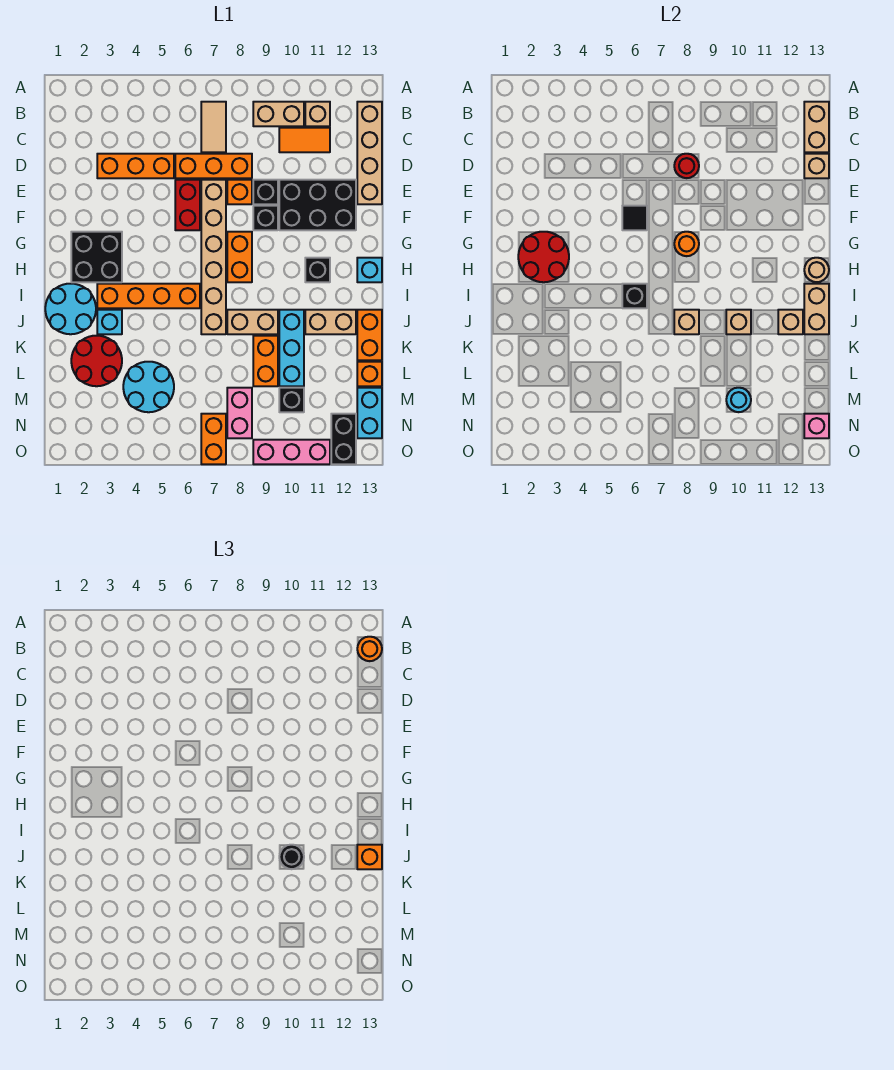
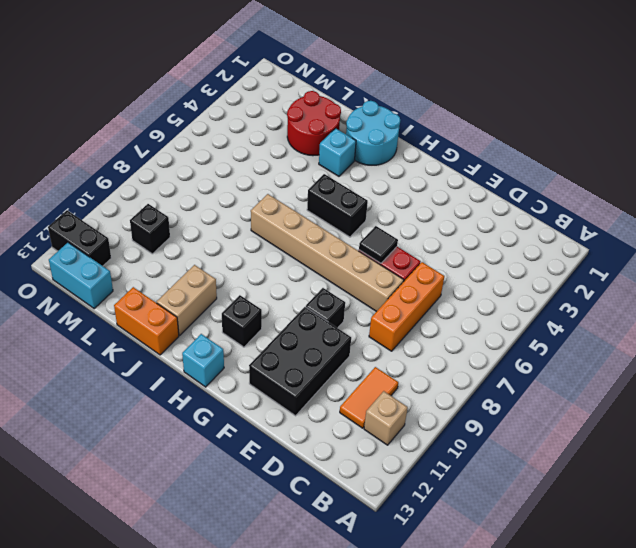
black brick H5:I5 level 1 -> orange brick I3:I6 level 1
none -> tan tile B7:C7 level 1
none -> tan brick B9:B10 level 1
none -> tan brick B13:E13 level 1
none -> orange brick D3:D5 level 1

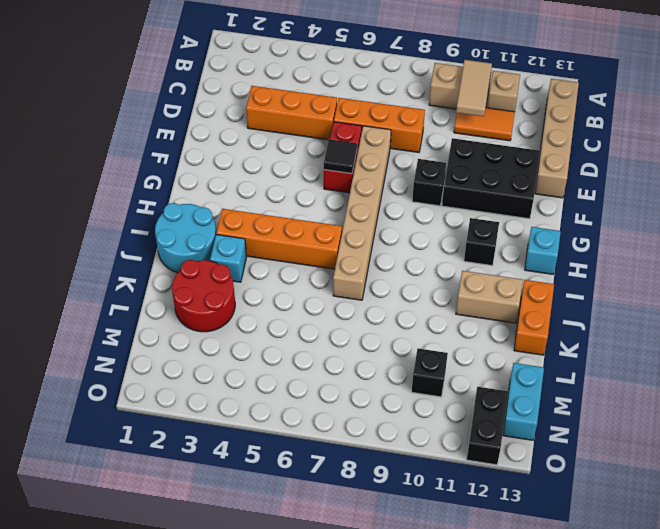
tan tile B10:C10 level 2 -> tan tile B7:C7 level 1
none -> orange brick E8 level 1
none -> black brick E9 level 1
none -> black brick G2:H3 level 1
none -> orange brick G8:H8 level 1

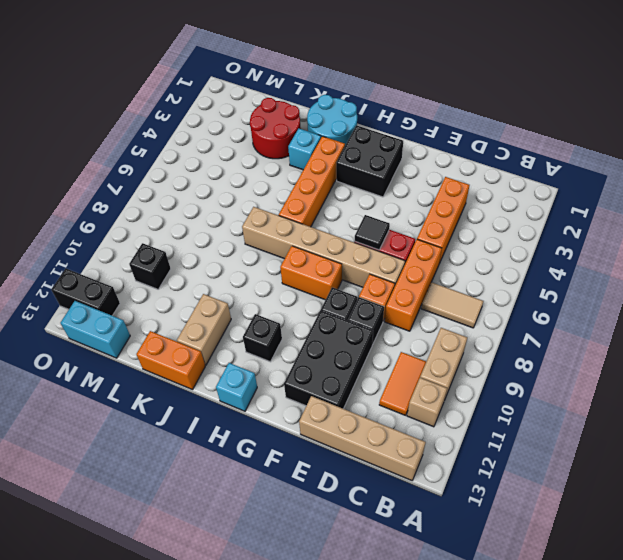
none -> tan brick J8:J9 level 1
none -> cyan brick J10:L10 level 1
none -> orange brick K9:L9 level 1
none -> cyan round brick L4:M5 level 1

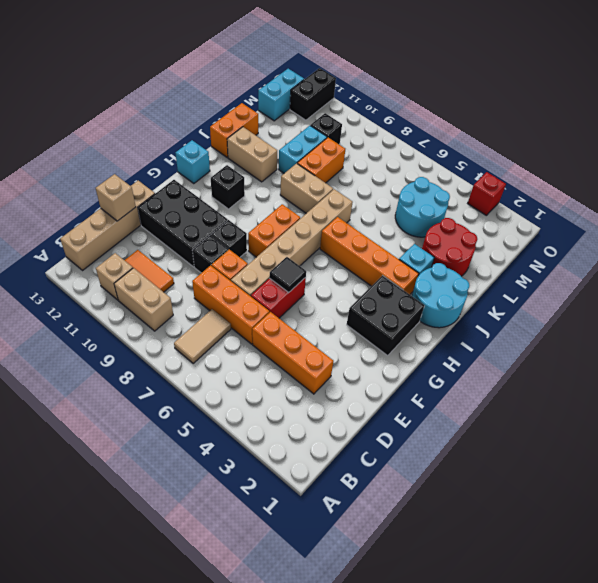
cyan brick K10:L10 level 1 -> cyan brick J10:L10 level 1
red brick O3 level 1 -> none
none -> orange brick L13 level 1
none -> pink brick M8:N8 level 1
none -> orange brick N7:O7 level 1
none -> pink brick O9:O11 level 1

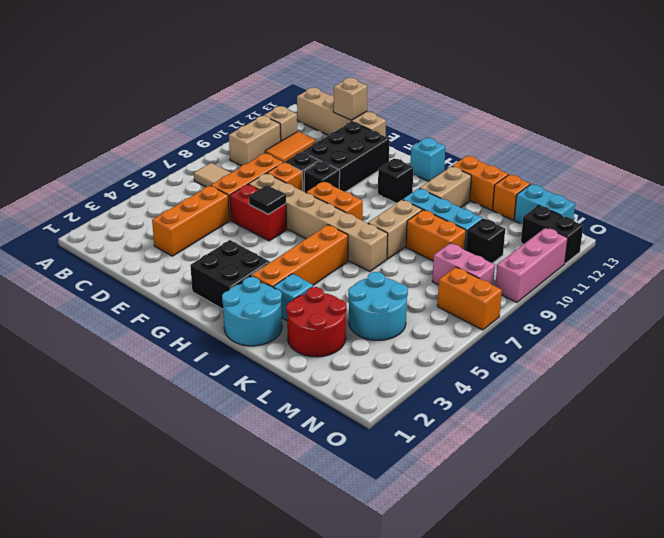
none -> tan brick B13:C13 level 2
none -> red round brick D8 level 2
none -> red round brick G2:H3 level 2
none -> orange round brick G8 level 2

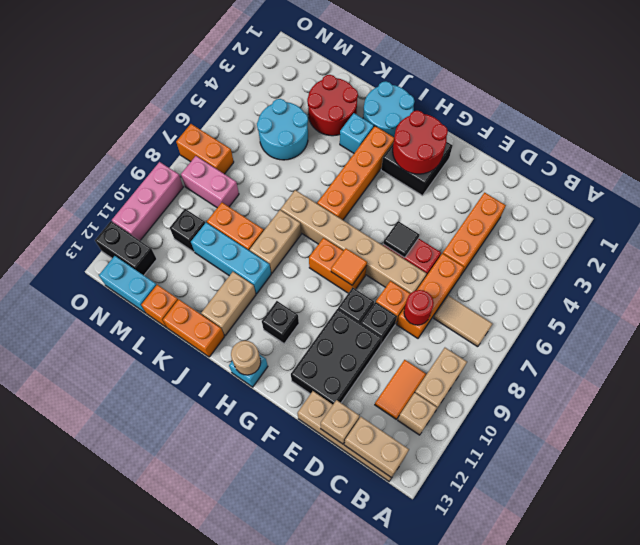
orange tile G8 level 2 -> orange round brick G8 level 2
none -> black brick I6 level 2
none -> tan brick I13:J13 level 2
none -> tan brick J8 level 2
none -> tan brick J10 level 2

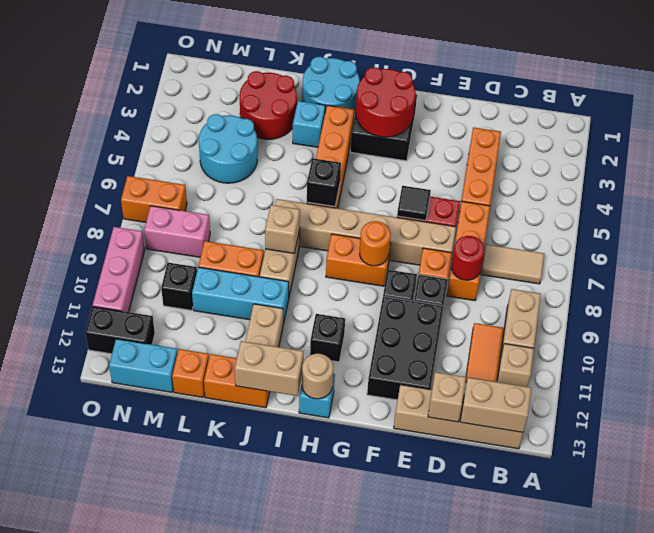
none -> tan brick J10 level 2
none -> tan brick J12 level 2
none -> cyan round brick M10 level 2
none -> pink brick N13 level 2

